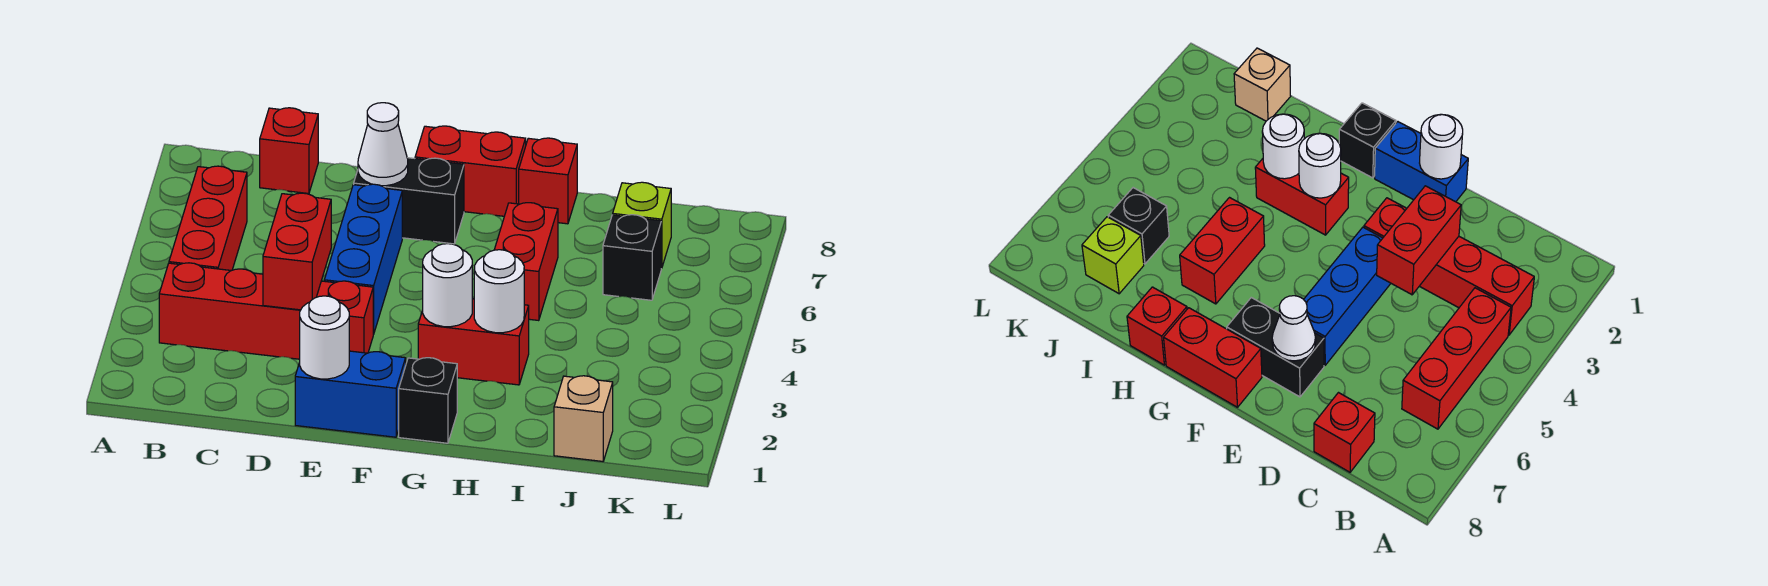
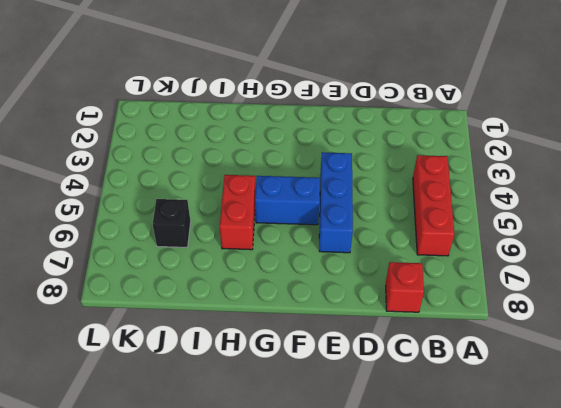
blue brick F5:G5 level 1 -> blue brick E1:F1 level 1
none -> red brick B3:E3 level 1
none -> black brick E7:F7 level 1
none -> red brick F8:G8 level 1

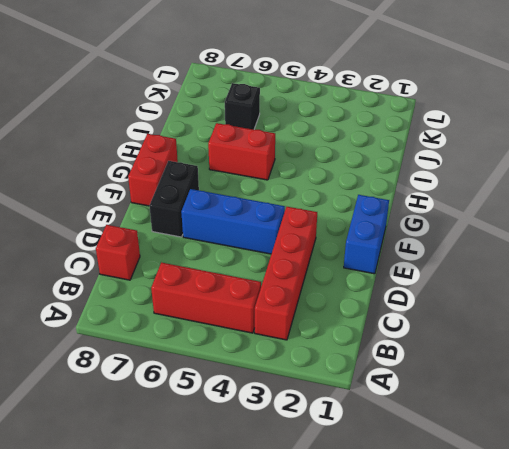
none -> black brick G1 level 1
none -> red brick G3:H3 level 1
none -> red brick H8 level 1

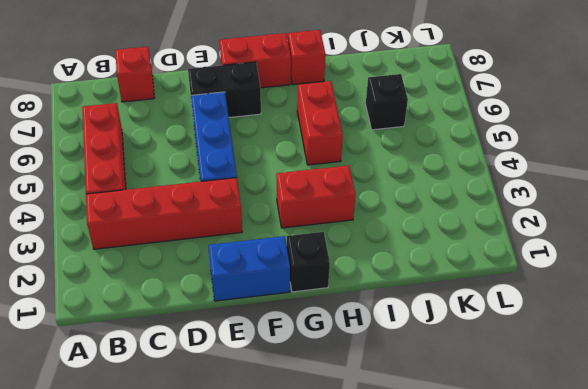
none -> tan brick J1 level 1
none -> lime brick J7 level 1
none -> red brick D3:D4 level 2

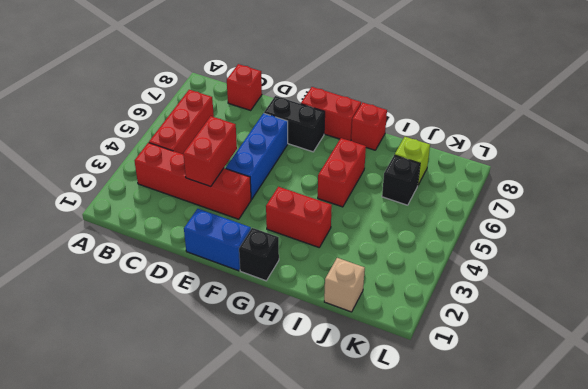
none -> white round brick E1 level 2
none -> white cone E7 level 2
none -> white round brick G3 level 2

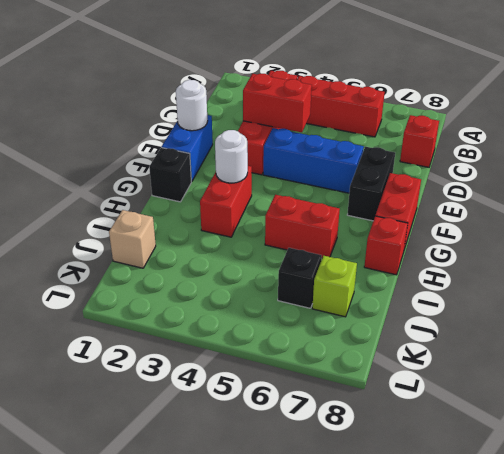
none -> white cone E7 level 2
none -> white round brick H3 level 2

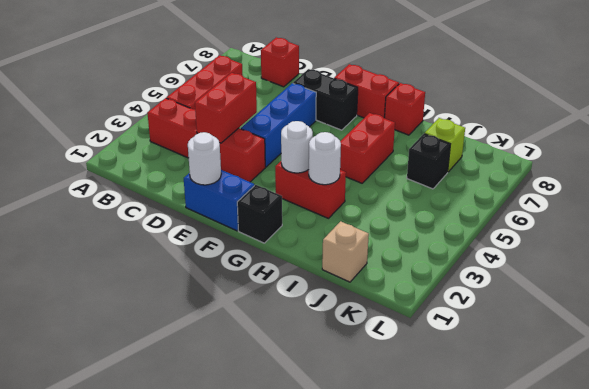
none -> white cone E7 level 2

